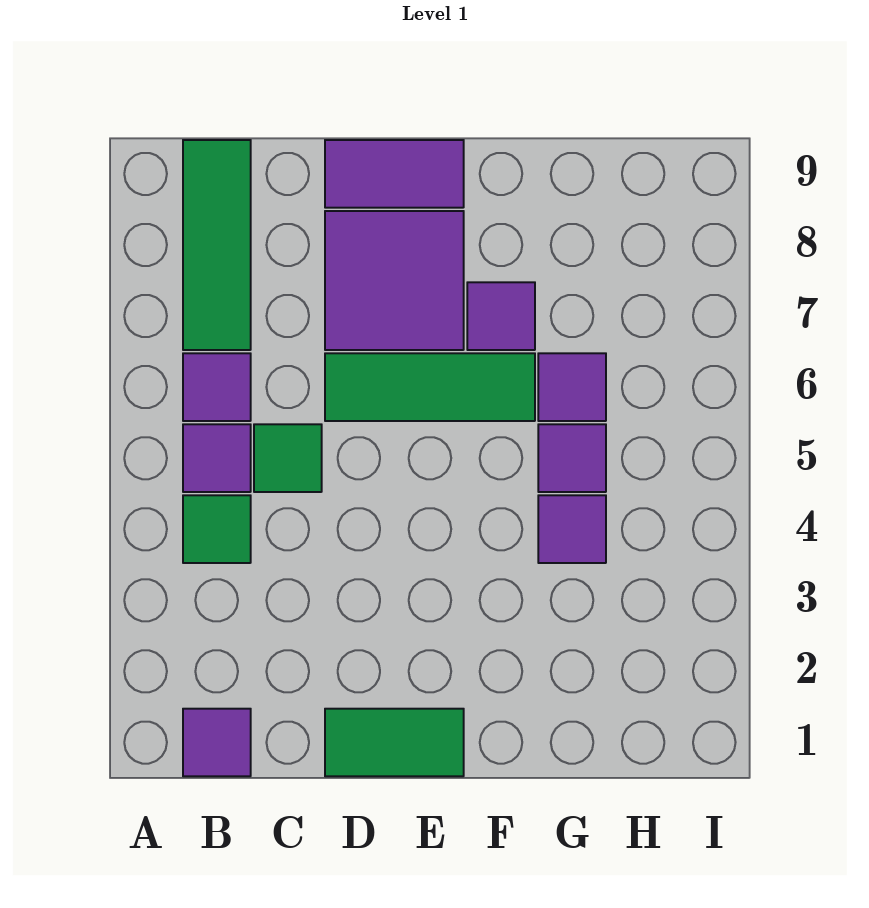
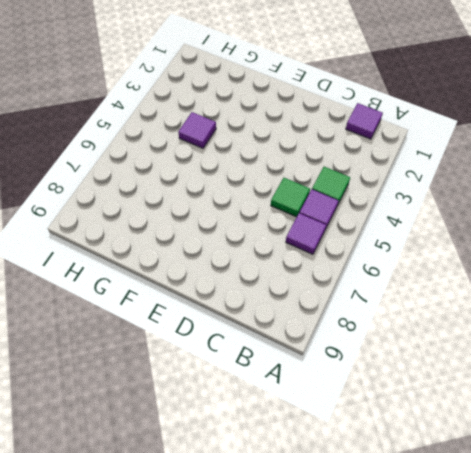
none -> green tile B7:B9 level 1
none -> green tile D1:E1 level 1
none -> green tile D6:F6 level 1

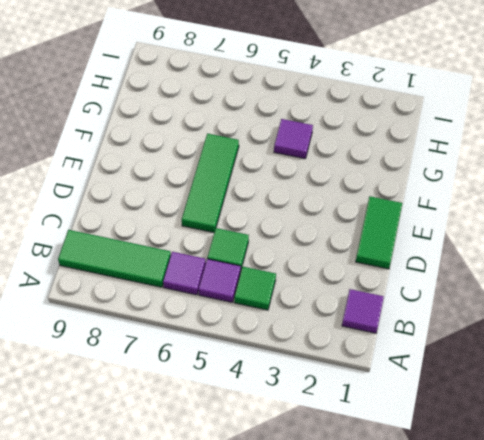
none -> purple tile D7:E8 level 1
none -> purple tile D9:E9 level 1
none -> purple tile F7 level 1

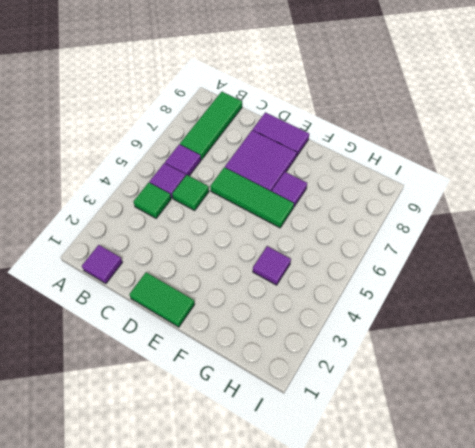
none -> purple tile G5 level 1
none -> purple tile G6 level 1

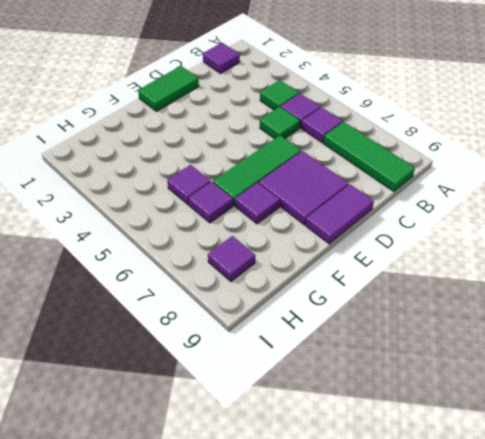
purple tile H8 level 1 -> purple tile G4 level 1

